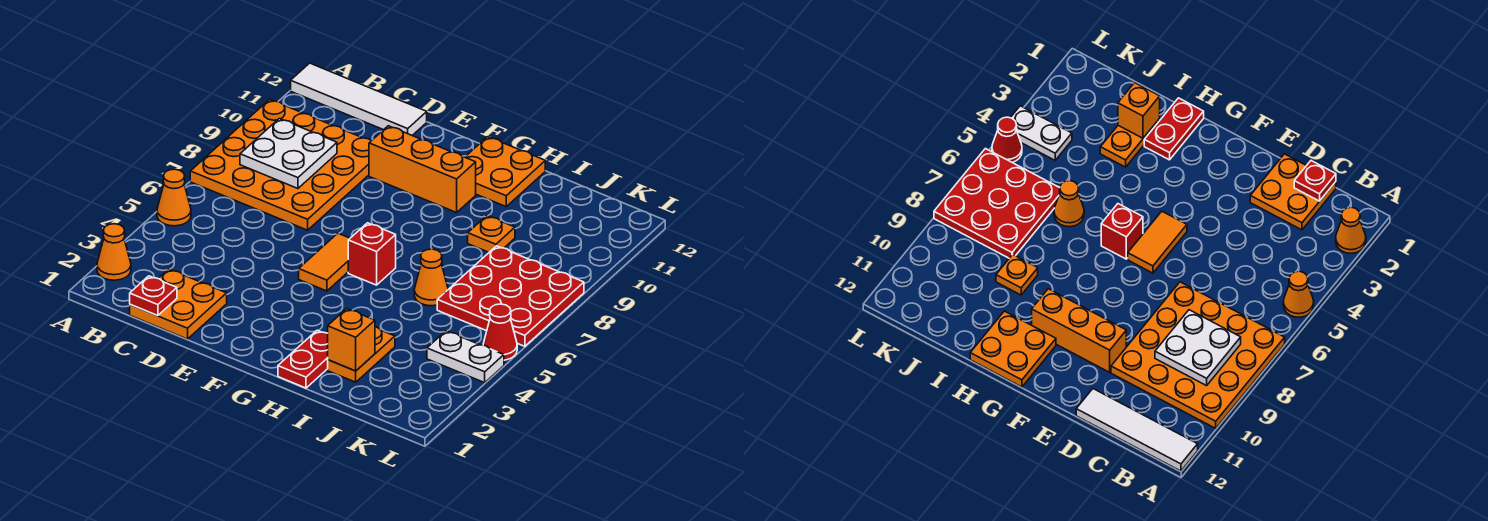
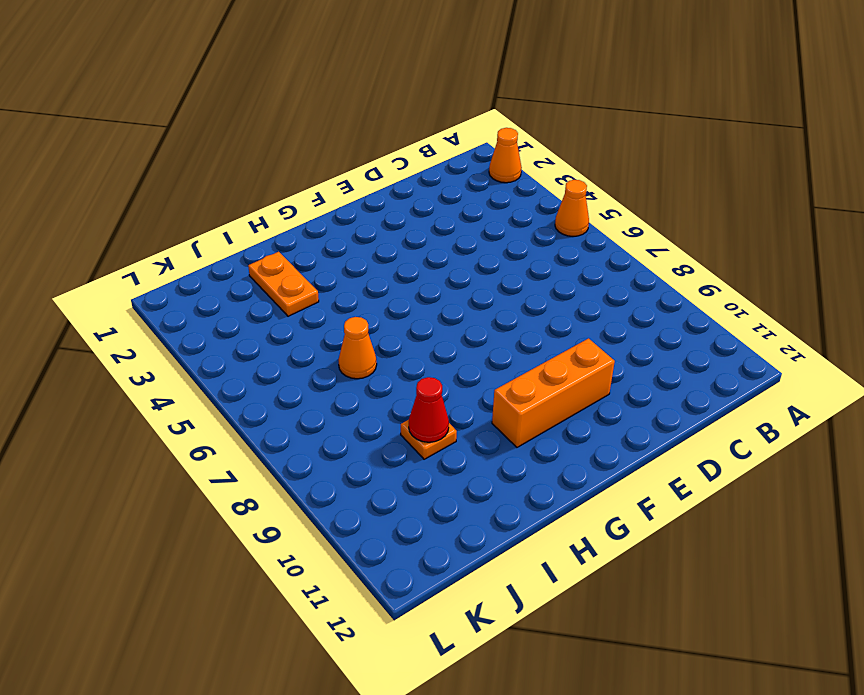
red cone I9 level 2 -> red cone L5 level 1
none -> orange plate A7:D10 level 1
none -> white tile A12:D12 level 1
none -> orange plate C1:D2 level 1

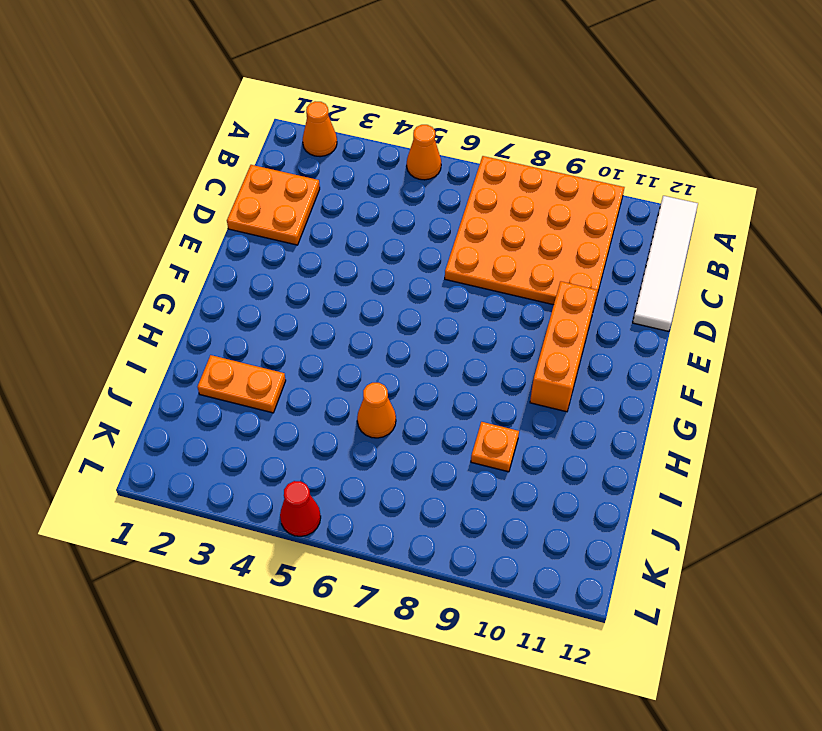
none -> orange tile F5:F6 level 1
none -> red brick G6 level 1
none -> orange plate G11:H12 level 1

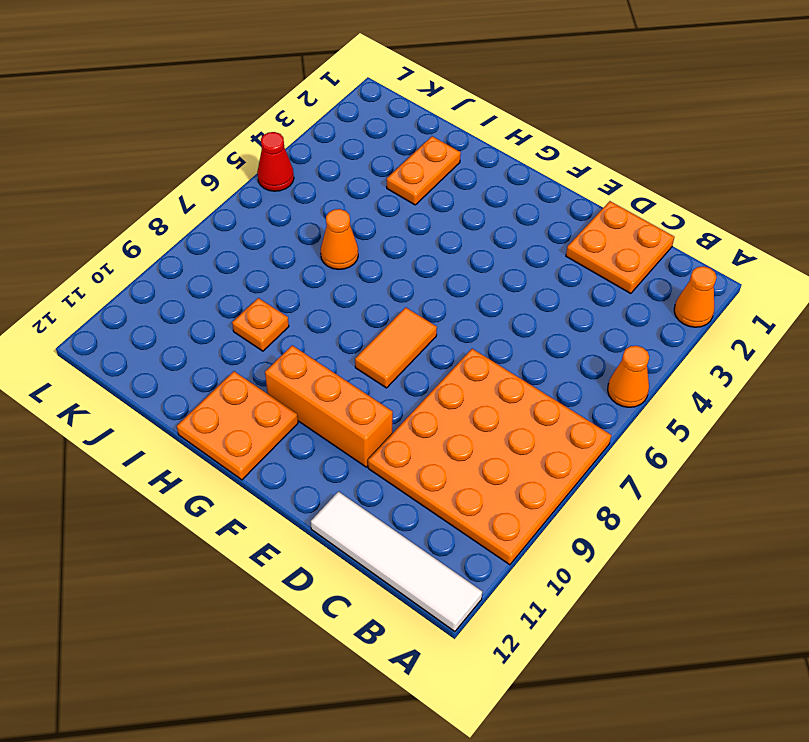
orange tile F7:F8 level 1 -> orange tile F5:F6 level 1
none -> red brick G6 level 1
none -> red plate H1:H2 level 1
none -> red plate J6:L8 level 1

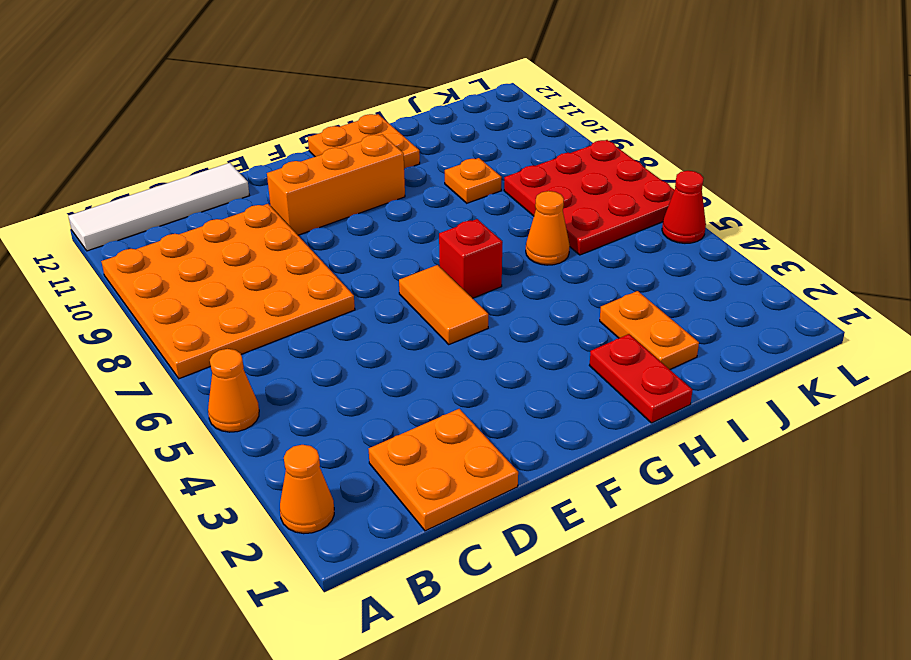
none -> white plate K4:L4 level 1
none -> white plate B8:C9 level 2
none -> red plate C1 level 2

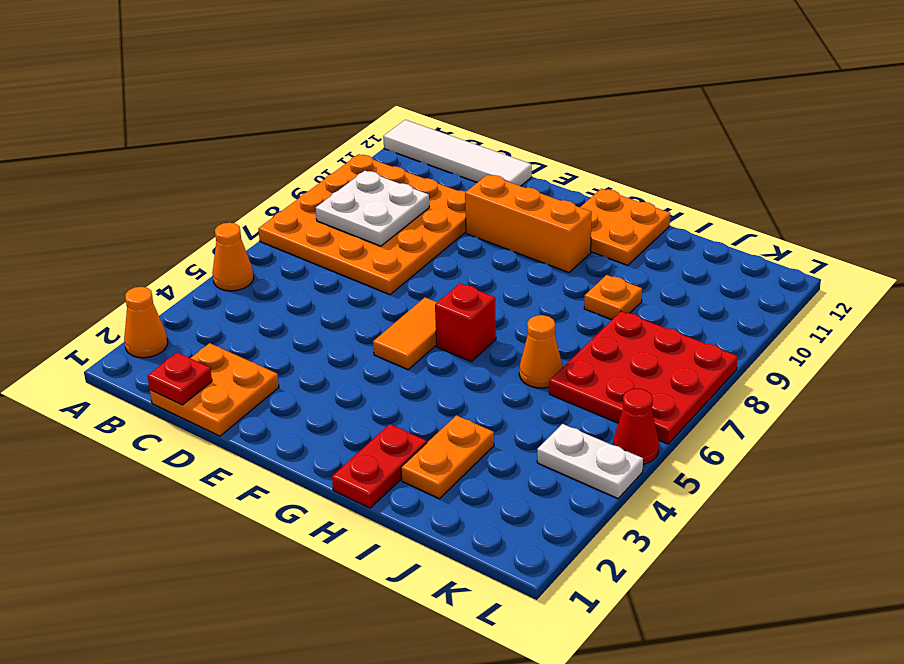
none -> orange brick I2 level 2

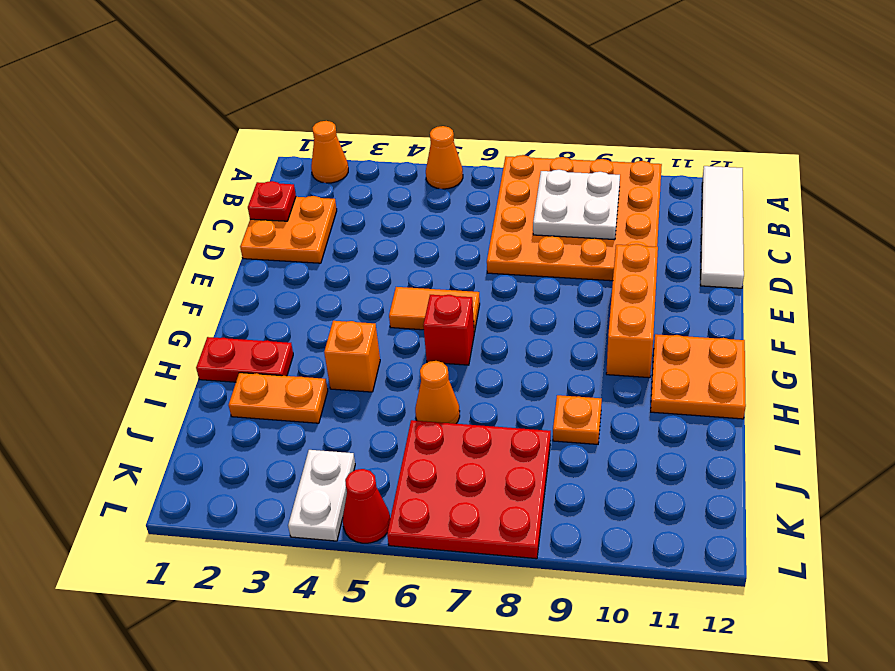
orange brick H4 level 1 -> orange brick I2 level 2

